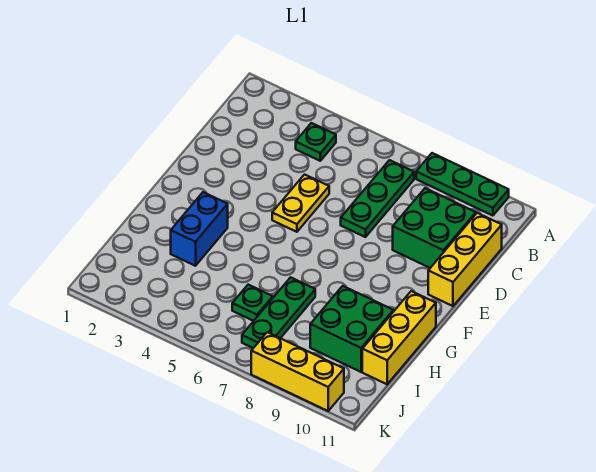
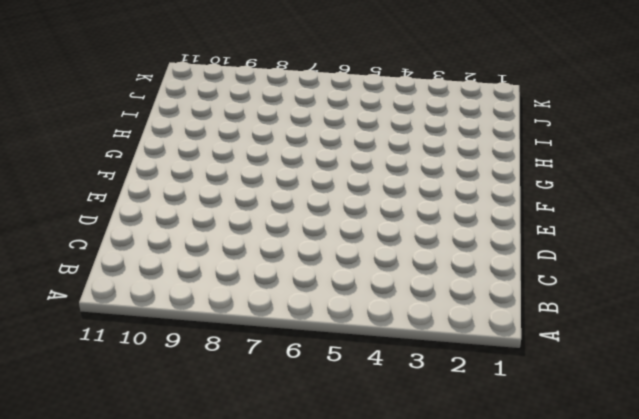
none -> green plate A8:A10 level 1
none -> green plate B4 level 1
none -> green plate B7:D7 level 1

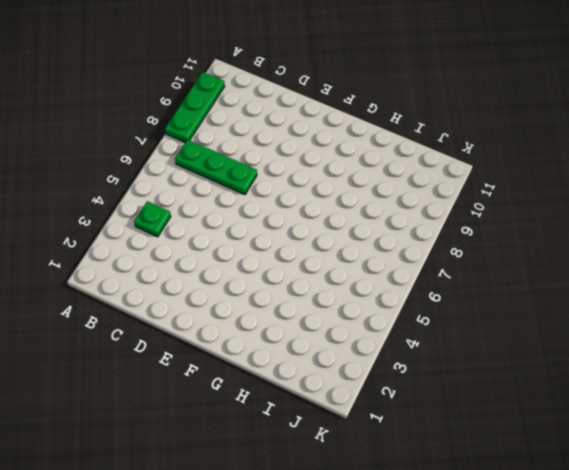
none -> green brick C9:D10 level 1
none -> yellow brick C11:E11 level 1
none -> yellow plate D5:E5 level 1

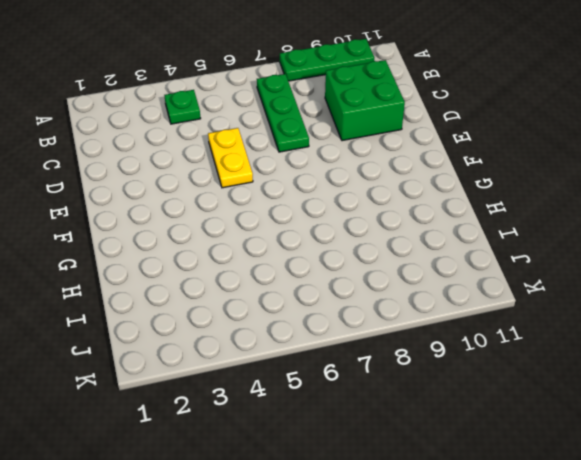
none -> yellow brick C11:E11 level 1
none -> blue brick G3:H3 level 1
none -> yellow brick G11:I11 level 1

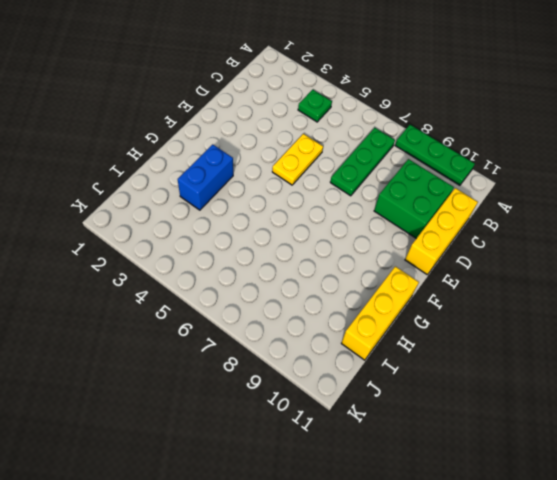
none -> green plate H7:J7 level 1
none -> green brick H9:I10 level 1
none -> green plate I6 level 1

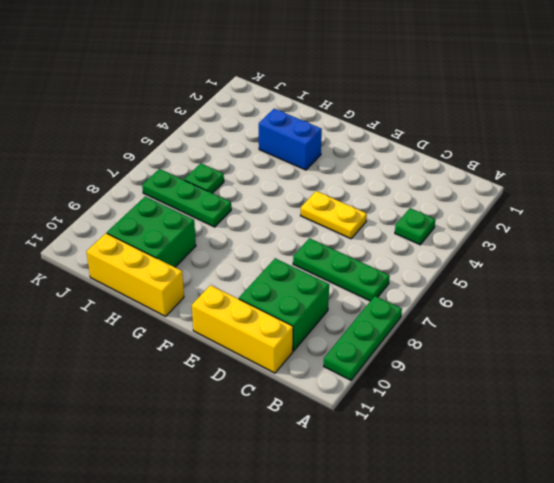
none -> yellow brick K8:K10 level 1

